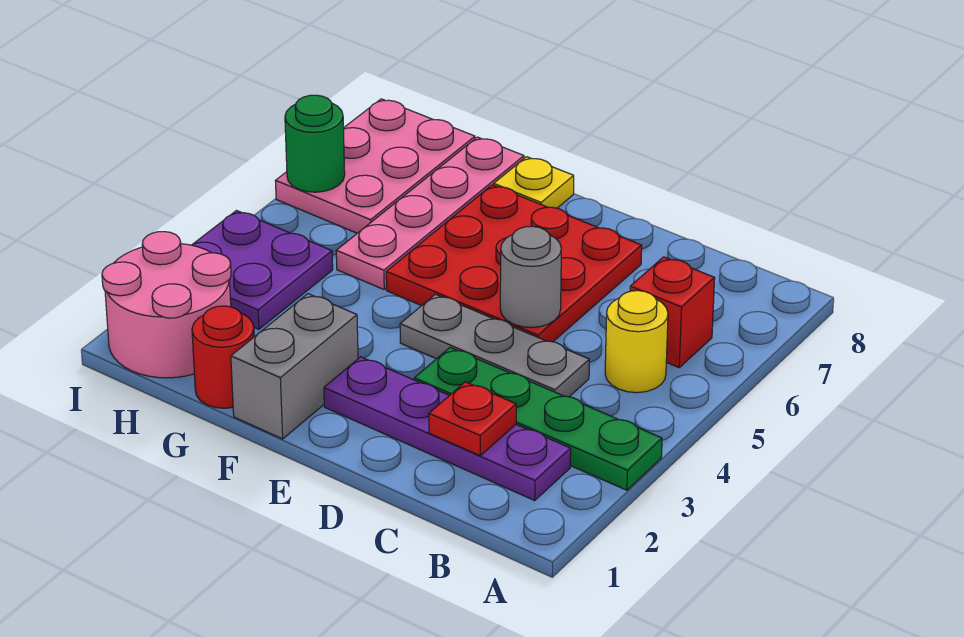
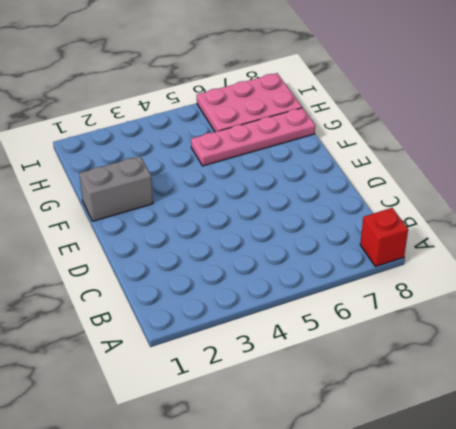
red brick A8 level 1 -> red brick B6 level 1
none -> green plate A3:D3 level 1
none -> purple plate B2:E2 level 1
none -> yellow round brick B5 level 1

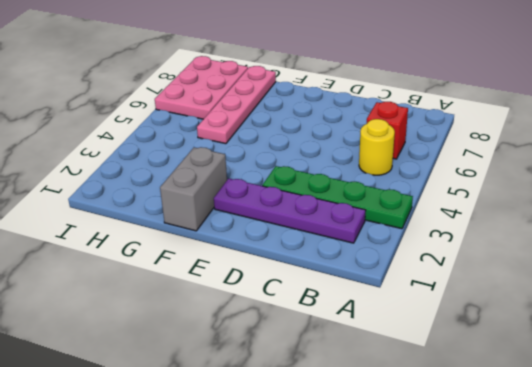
none -> grey plate C4:E4 level 1
none -> red plate D5:F7 level 1
none -> yellow plate F8 level 1

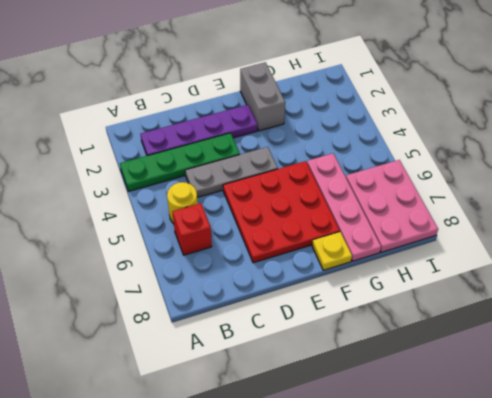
none -> red round brick G1 level 1
none -> pink round brick H1:I2 level 1
none -> purple plate H3:I4 level 1

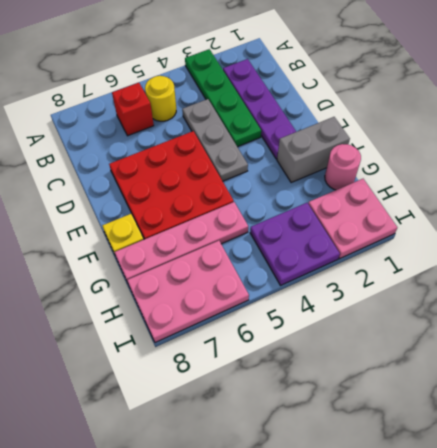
pink round brick G1 level 1 -> red round brick G1 level 1
pink plate H1:I2 level 1 -> pink round brick H1:I2 level 1
none -> red plate C2 level 2
none -> grey round brick D5 level 2
none -> green round brick I6 level 2

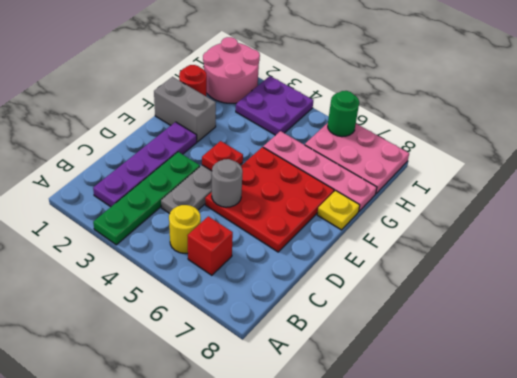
red plate E4 level 2 -> red plate C2 level 2

